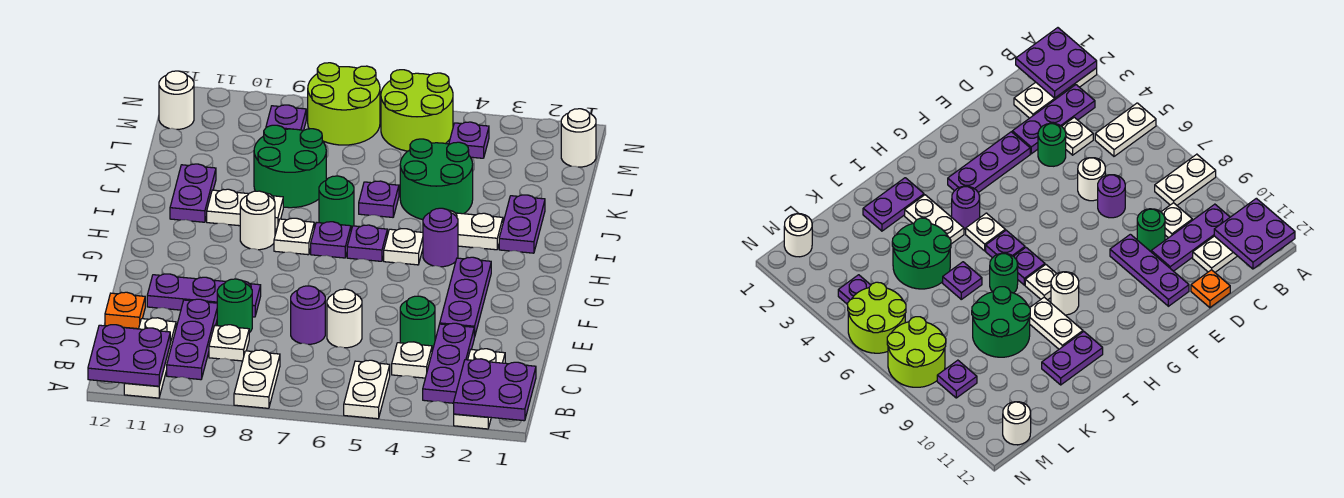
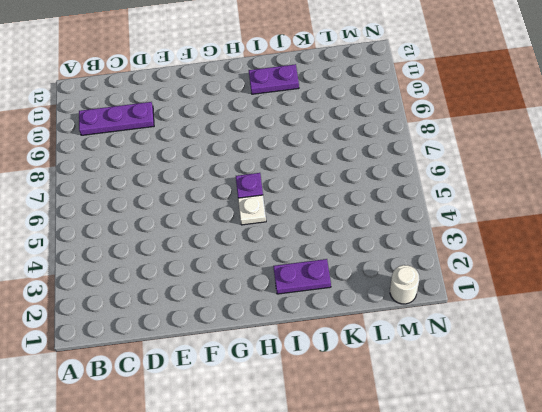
none -> white plate A2:C2 level 1
none -> white plate A5:B5 level 1
none -> white plate A8:B8 level 1
none -> white plate A11:C11 level 1

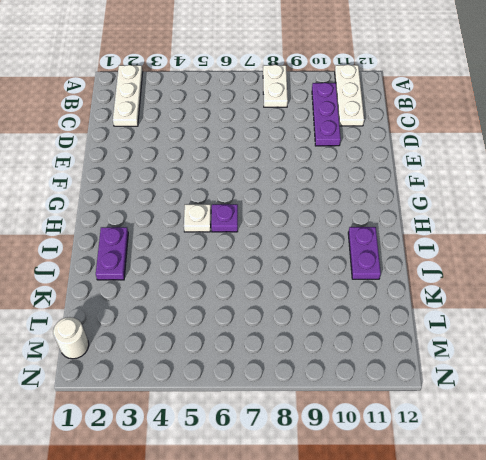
none -> white plate A5:B5 level 1
none -> purple plate B3:D3 level 1
none -> white plate C4 level 1
none -> white plate C9 level 1

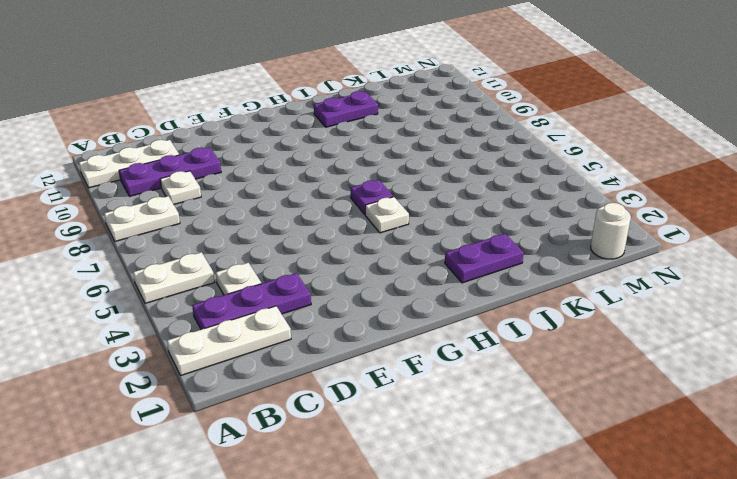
none -> green round brick D4 level 1
none -> white round brick D6 level 1
none -> purple round brick D7 level 1
none -> green round brick D9 level 1

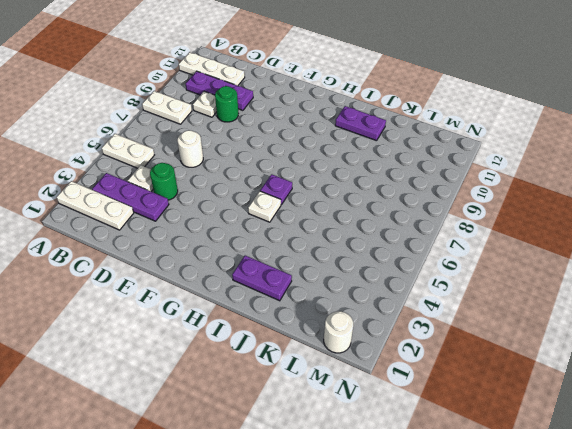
none -> purple round brick D7 level 1
none -> orange plate D12 level 1
none -> purple plate E3:G3 level 1
none -> purple plate E9:E11 level 1

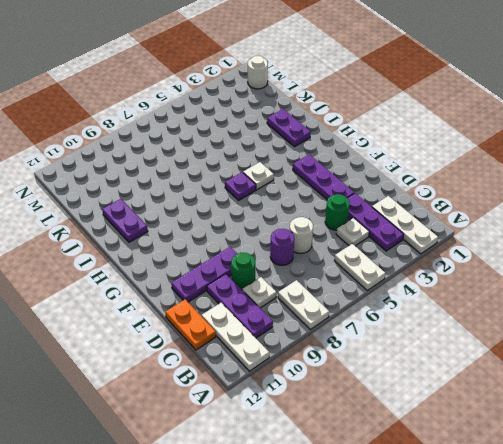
orange plate C12:D12 level 1 -> orange plate D12 level 1
none -> purple round brick H4 level 1
none -> purple plate H7 level 1
none -> white plate H8 level 1
none -> white round brick H9 level 1

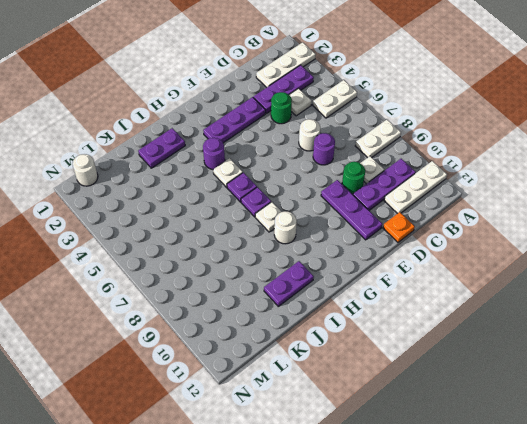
none -> white plate I3:I4 level 1
none -> green round brick I7 level 1
none -> white plate I9:I10 level 1
none -> green round brick J4:K5 level 1

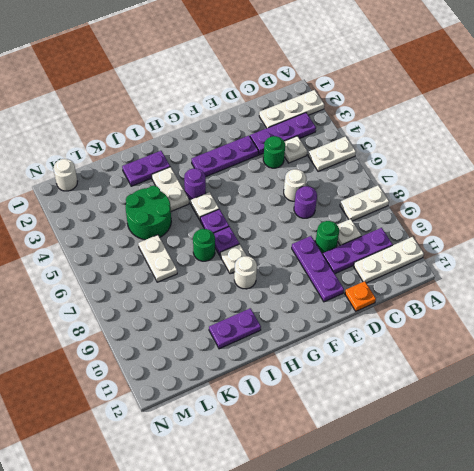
white plate K6:K7 level 1 -> white plate I9:I10 level 1
none -> purple plate J6 level 1
none -> green round brick J8:K9 level 1
none -> purple plate M4 level 1
none -> lime round brick M5:N6 level 1

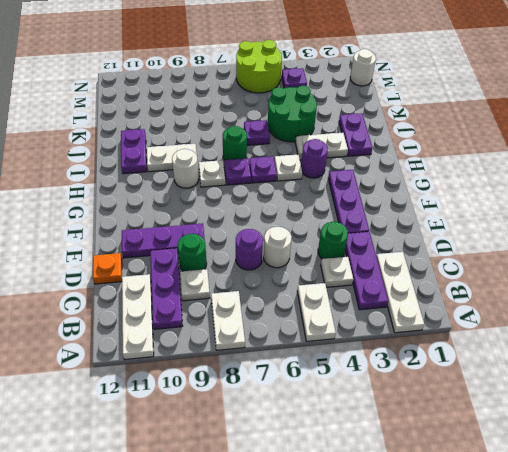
none -> green round brick J8:K9 level 1
none -> lime round brick M7:N8 level 1
none -> purple plate M9 level 1
none -> white round brick M12 level 1

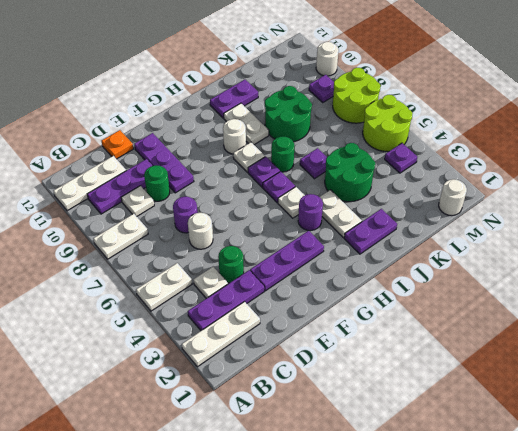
white round brick N10 level 1 -> white round brick M12 level 1
none -> purple plate A1:B2 level 2
none -> purple plate A11:B12 level 2

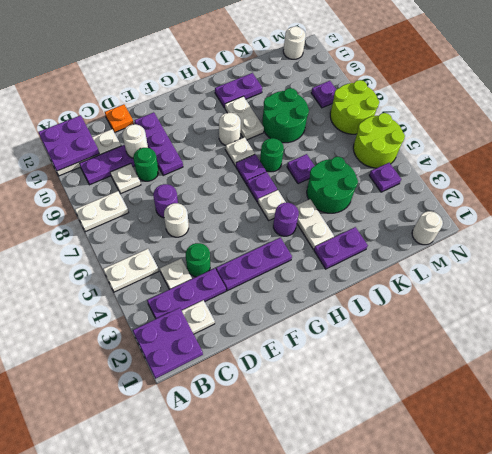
white round brick D10 level 2 -> none

